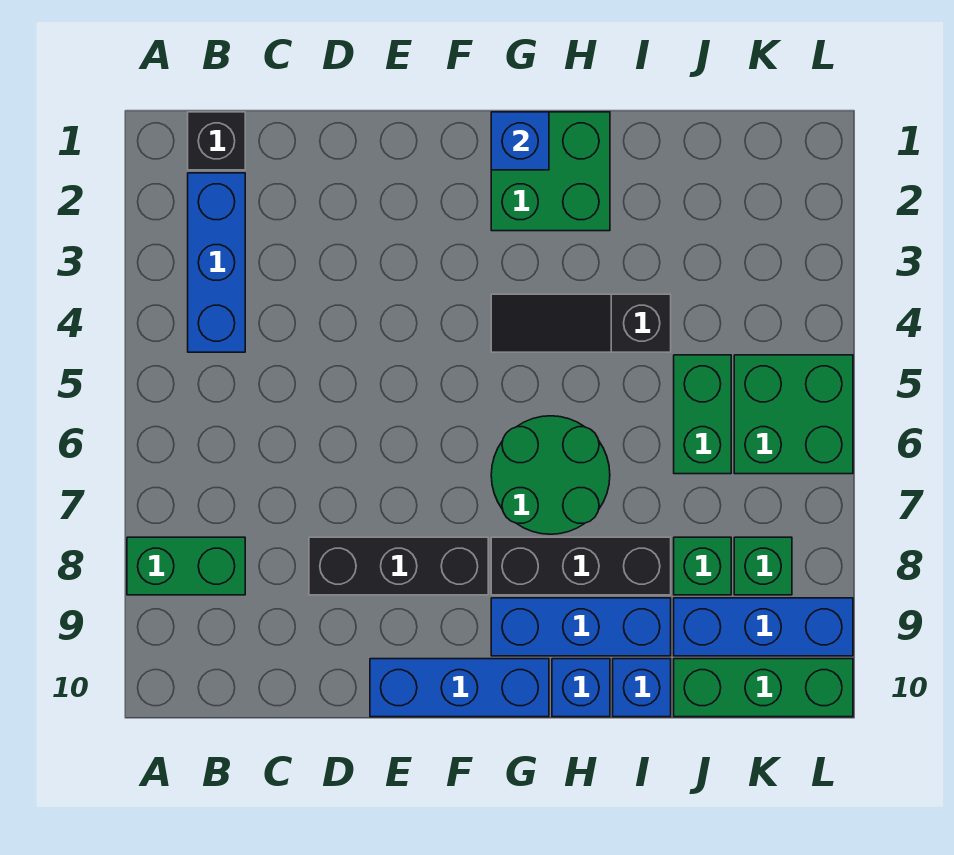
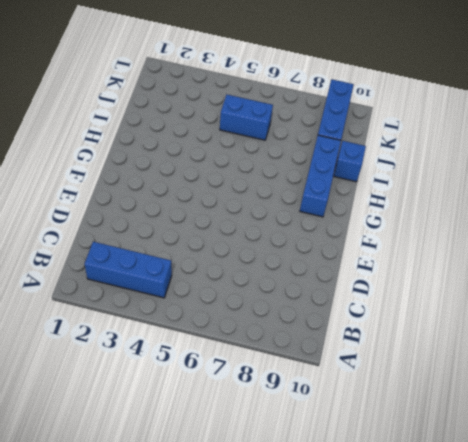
blue brick J5:J6 level 1 -> green brick J5:J6 level 1
none -> green brick A8:B8 level 1
none -> black brick B1 level 1
none -> black brick D8:F8 level 1

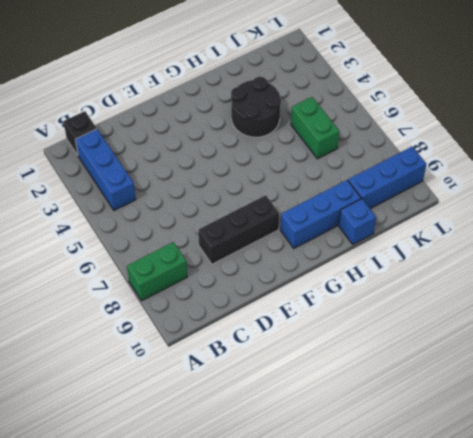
black round brick H3:I4 level 1 -> black slope G4:I4 level 1 top I
none -> blue brick E10:G10 level 1
none -> green brick G1:H2 level 1
none -> green round brick G6:H7 level 1

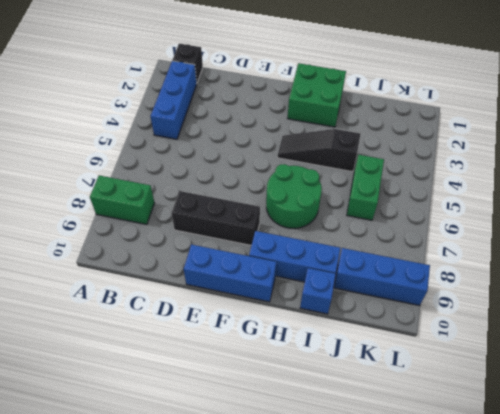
none -> black brick G8:I8 level 1
none -> blue brick H10 level 1
none -> green brick J8 level 1

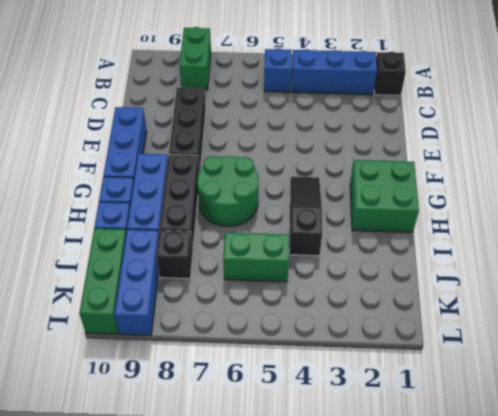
blue brick B5 level 1 -> blue brick G1 level 2
black brick J8 level 1 -> green brick J8 level 1
none -> green brick K5:L6 level 1
none -> green brick K8 level 1

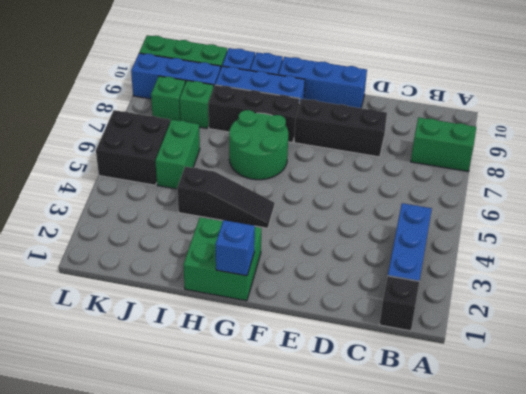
black brick K5:L6 level 1 -> green brick K5:L6 level 1

